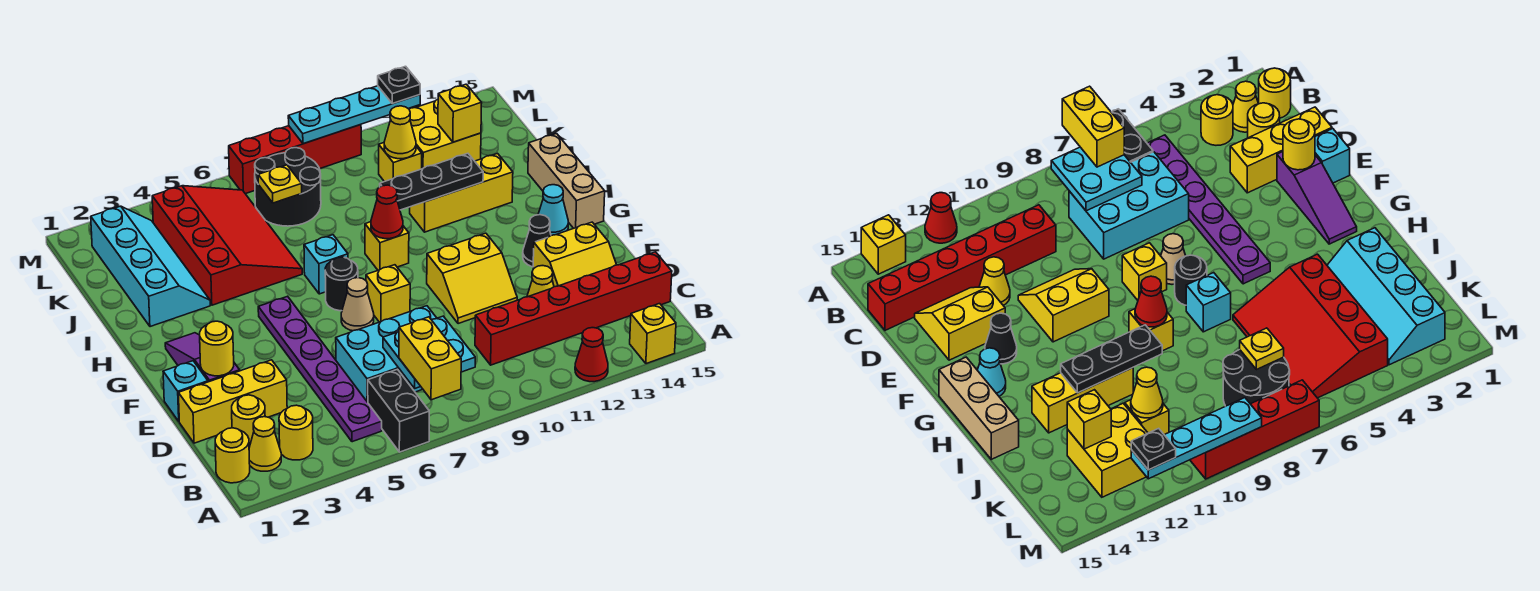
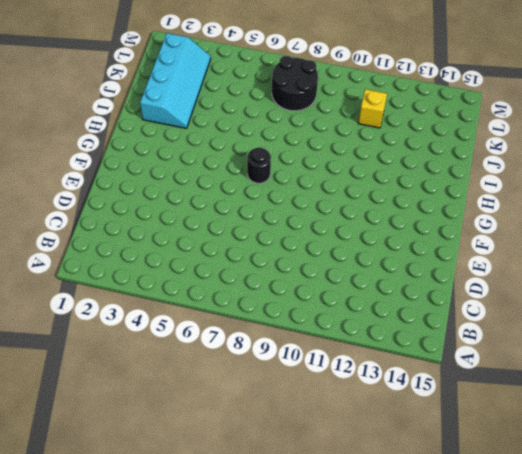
none -> black brick A6:B6 level 1
none -> red cone A12 level 1
none -> yellow brick A14 level 1
none -> yellow round brick B1 level 1

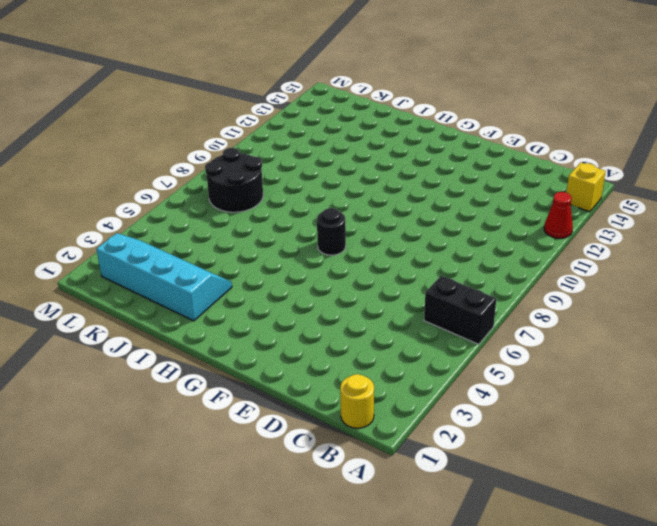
none -> yellow cone B2 level 1
none -> yellow round brick B3 level 1
none -> purple plate B5:G5 level 1
none -> yellow round brick C2 level 1

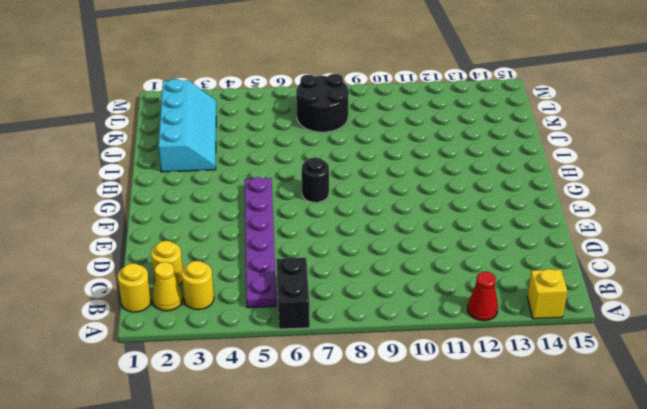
none -> cyan brick C6:D8 level 1
none -> red brick C10:C15 level 1
none -> yellow brick D1:D3 level 1
none -> yellow cone D12 level 1

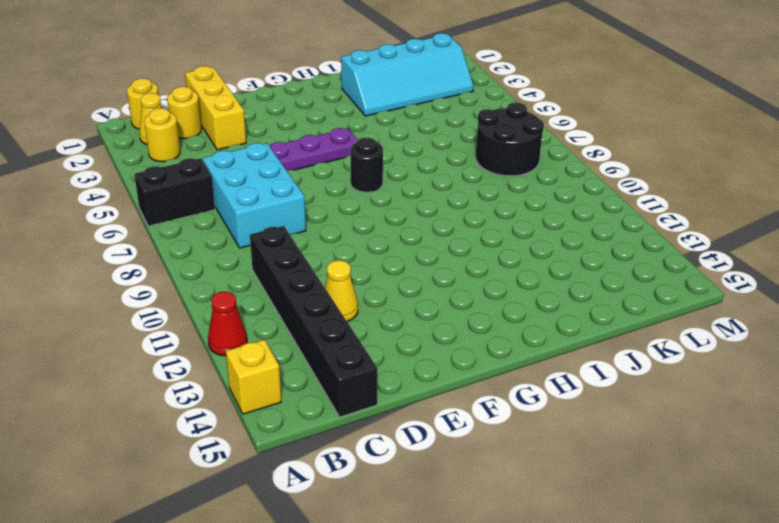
black brick C10:C15 level 1 -> red brick C10:C15 level 1
none -> yellow slope D13:E14 level 1 top E
none -> cyan brick E1 level 1
none -> purple slope E2:G2 level 1 top E
none -> yellow slope E10:F11 level 1 top F

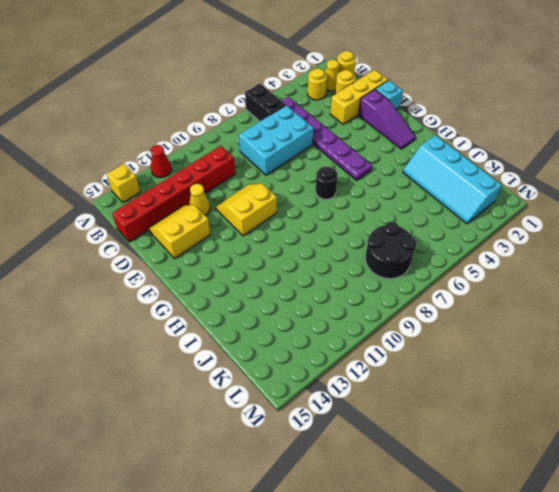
none -> tan cone F7 level 1
none -> yellow brick F8 level 1
none -> black cone F13 level 1
none -> cyan cone G14 level 1

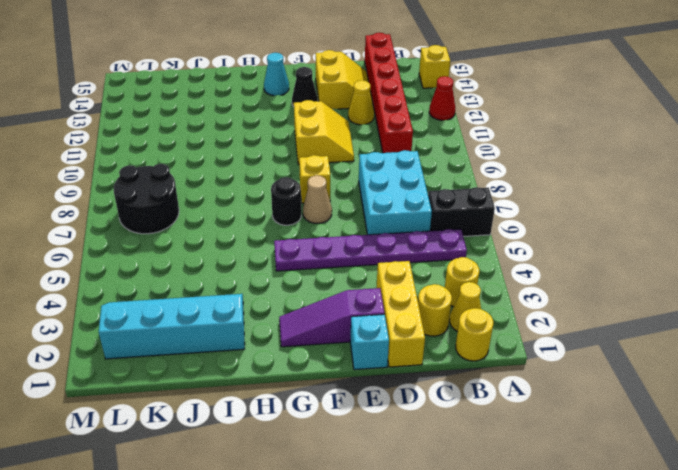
none -> tan brick G15:I15 level 1
none -> cyan brick H7 level 1
none -> yellow brick H9 level 1
none -> red slope I4:L6 level 1 top 4

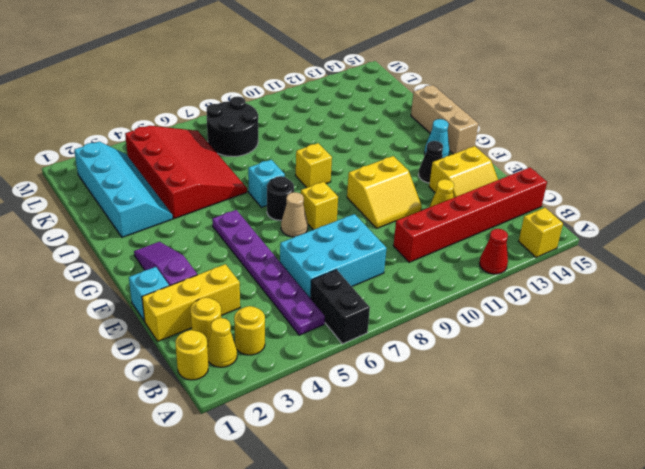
none -> yellow brick I11:I13 level 1
none -> yellow brick K11 level 1
none -> yellow brick K12:L13 level 1
none -> red brick M7:M10 level 1

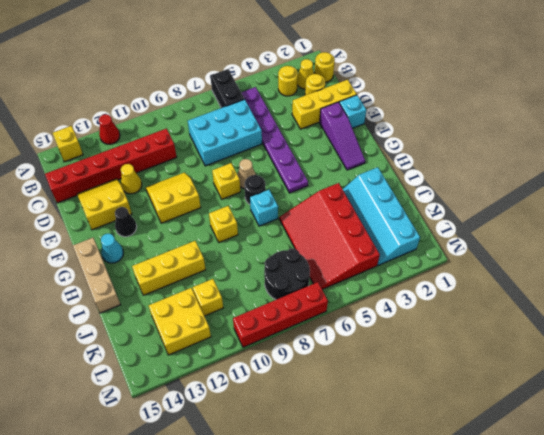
none -> cyan plate B7:C8 level 2
none -> yellow round brick E2 level 2
none -> red cone H9 level 2
none -> black plate I10:I12 level 2

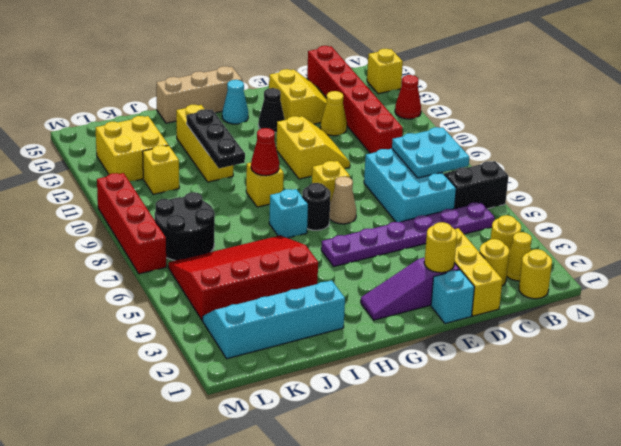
none -> yellow plate K7 level 2
none -> yellow cone K11 level 2
none -> yellow brick K13 level 2
none -> cyan plate M9:M12 level 2

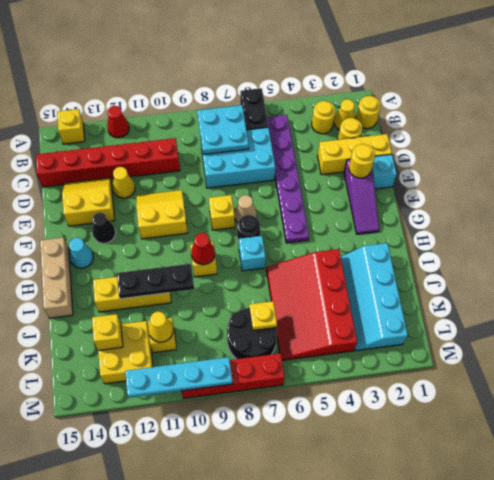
none -> yellow brick A7:B7 level 3
none -> black plate M12 level 3

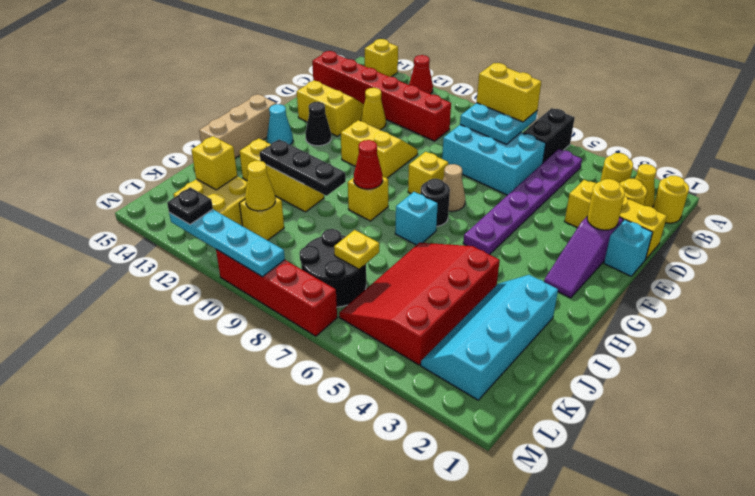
yellow brick B7:B8 level 3 -> yellow brick A7:B7 level 3

